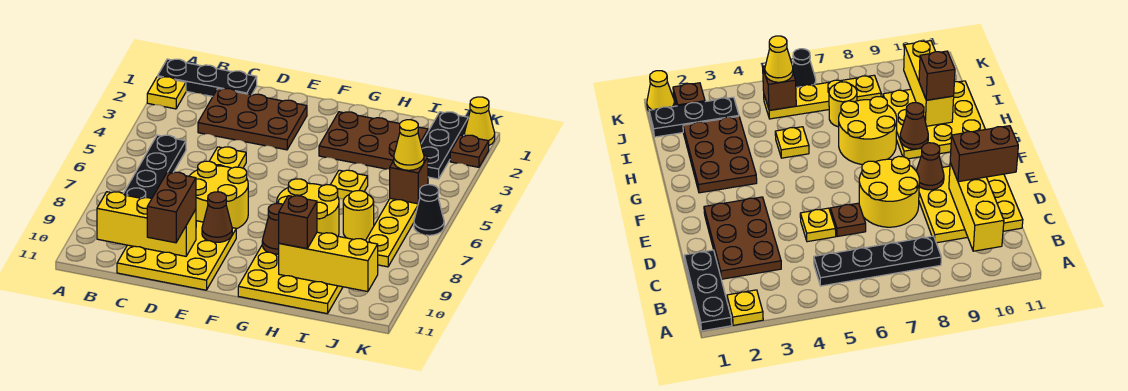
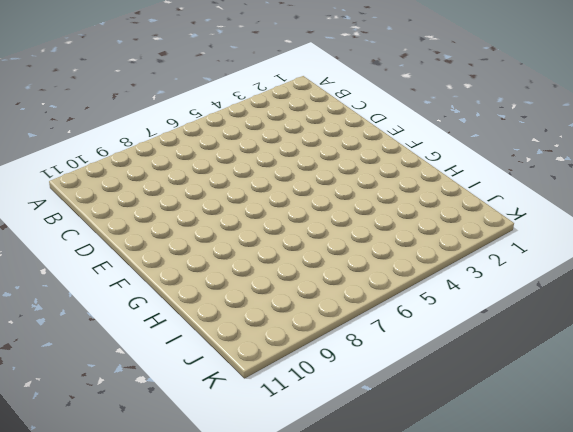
none -> black plate A1:C1 level 1
none -> yellow plate A2 level 1
none -> black plate B5:B8 level 1

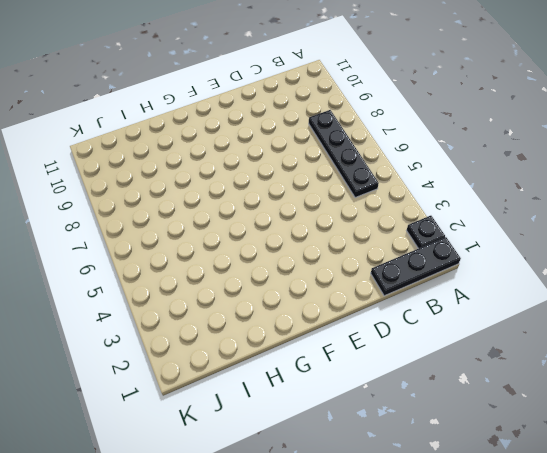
black plate A2 level 1 -> yellow plate A2 level 1
none -> brown plate C2:E3 level 1
none -> yellow plate C9:E11 level 1
none -> yellow plate D5 level 1

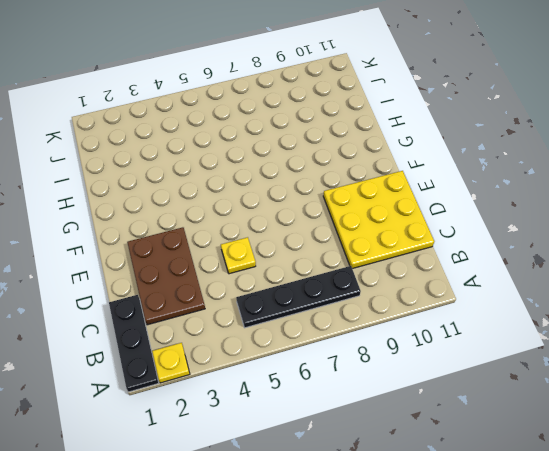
none -> brown plate D6 level 1
none -> yellow round brick D7:E8 level 1
none -> brown plate G2:I3 level 1

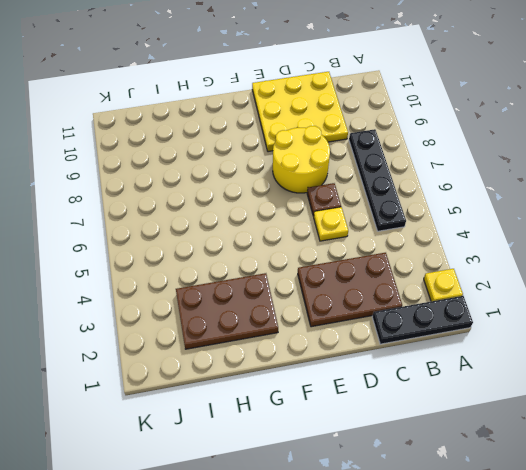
none -> yellow round brick G7:H8 level 1
none -> yellow plate G9:I11 level 1
none -> yellow plate H5 level 1

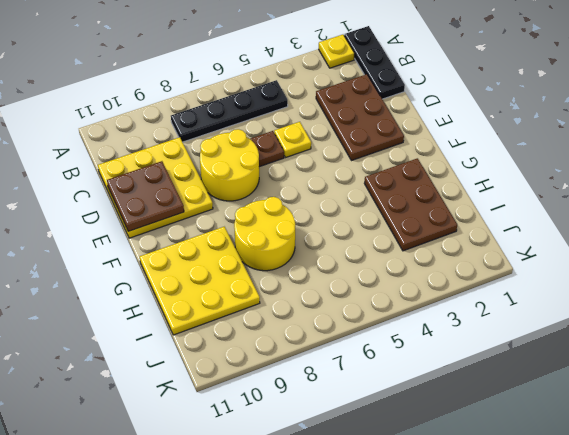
brown plate D10:E11 level 2 -> yellow brick B10:D10 level 2
none -> yellow plate H5 level 1
none -> yellow round brick I7 level 1
none -> black plate J1:J3 level 1

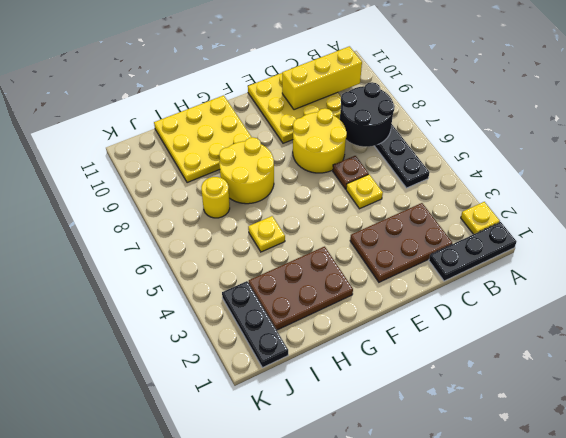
black round brick B7:C8 level 2 -> none
none -> yellow plate J5:J8 level 1
none -> yellow cone K1 level 1
none -> brown plate K2 level 1

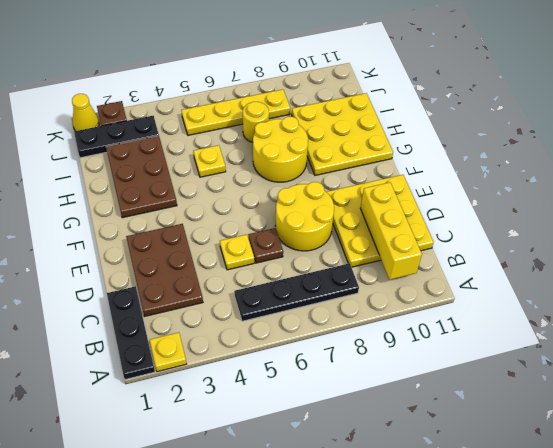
none -> black cone K6 level 1
none -> brown cone E9 level 2
none -> brown cone G9 level 2

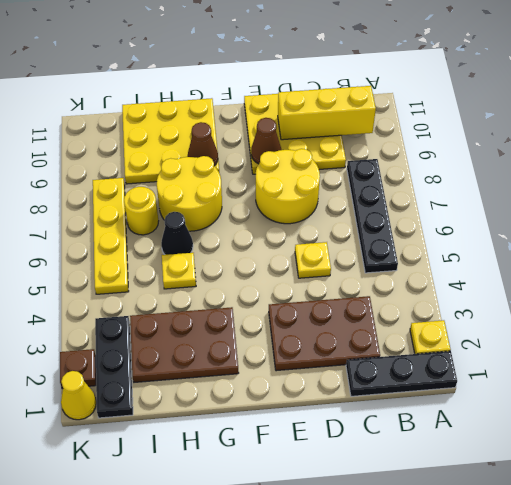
black cone H6 level 1 -> black cone K6 level 1
none -> brown plate D6 level 1
none -> yellow brick H10:J10 level 2
none -> brown brick J5 level 2

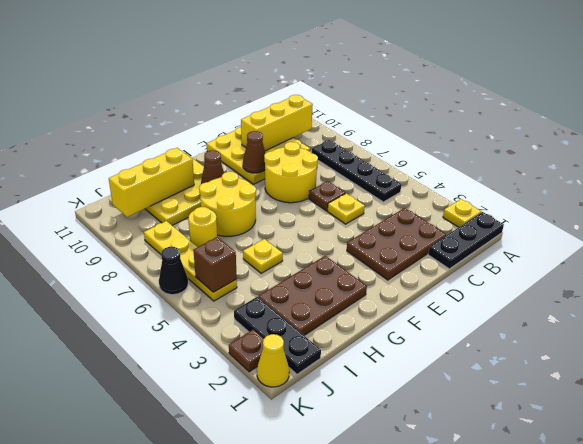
none -> brown brick D10:D11 level 3
none -> brown brick H10 level 3
none -> yellow cone J5 level 3

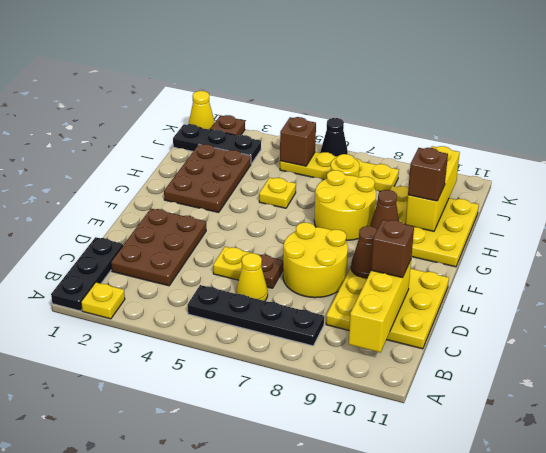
yellow cone C6 level 1 -> yellow cone J5 level 3
brown brick D10 level 3 -> brown brick D10:D11 level 3

